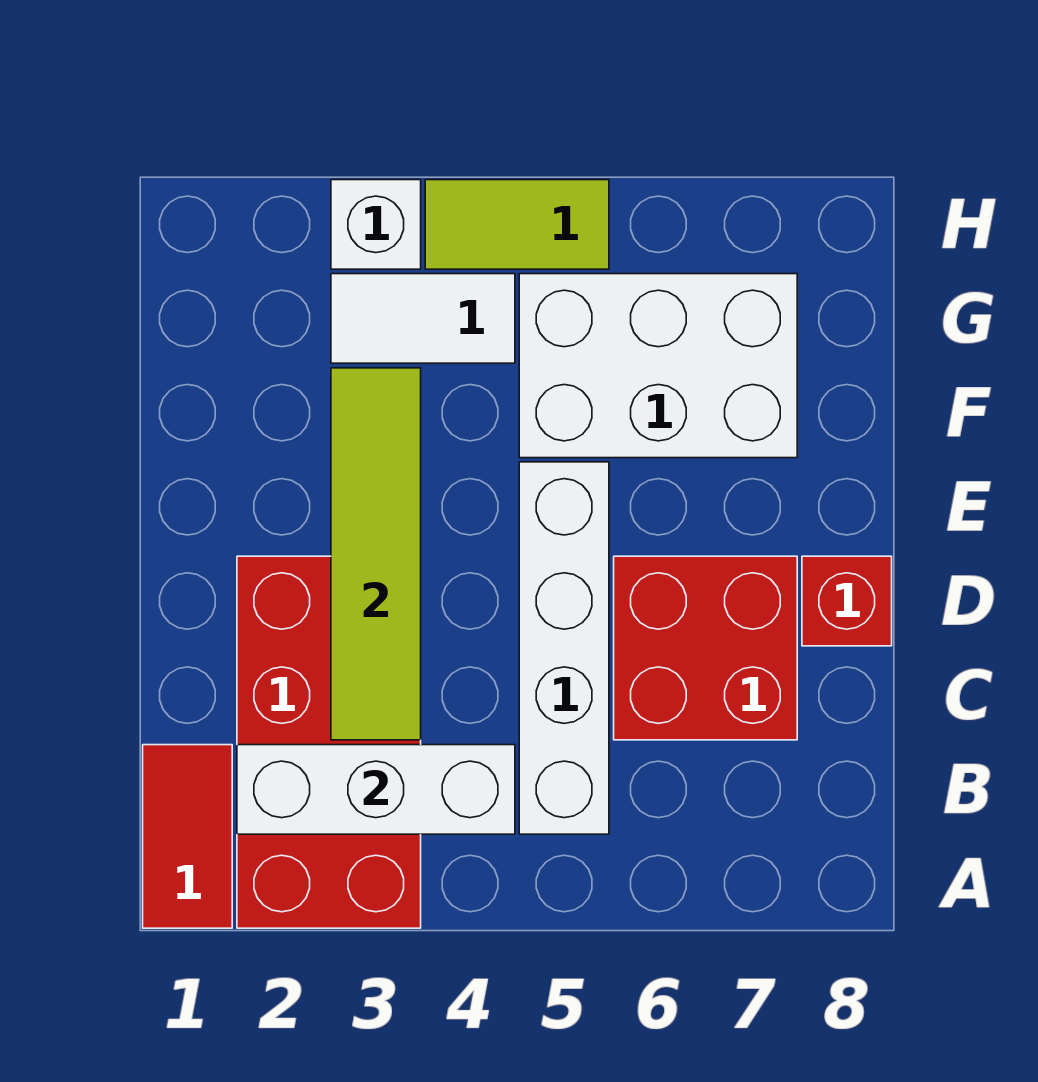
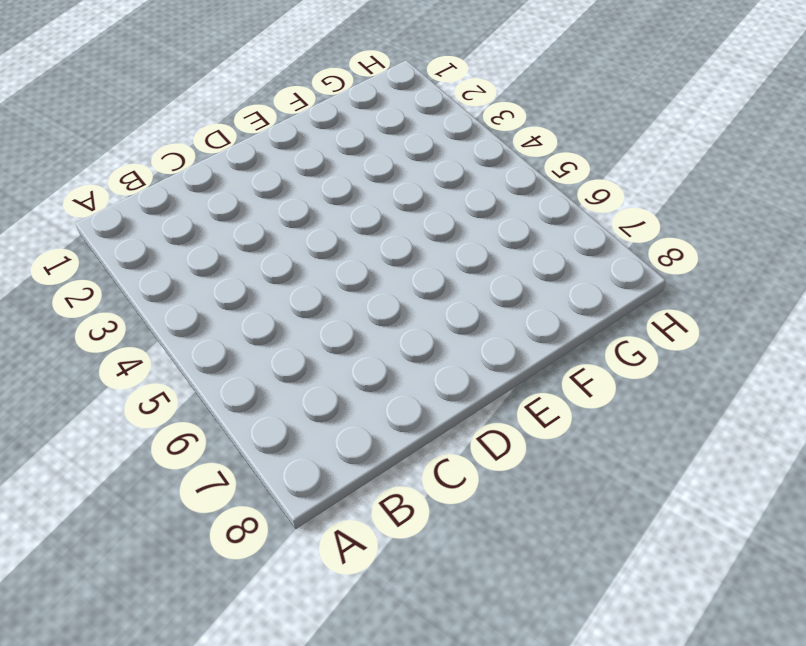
none -> red tile A1:B1 level 1
none -> red brick A2:D3 level 1

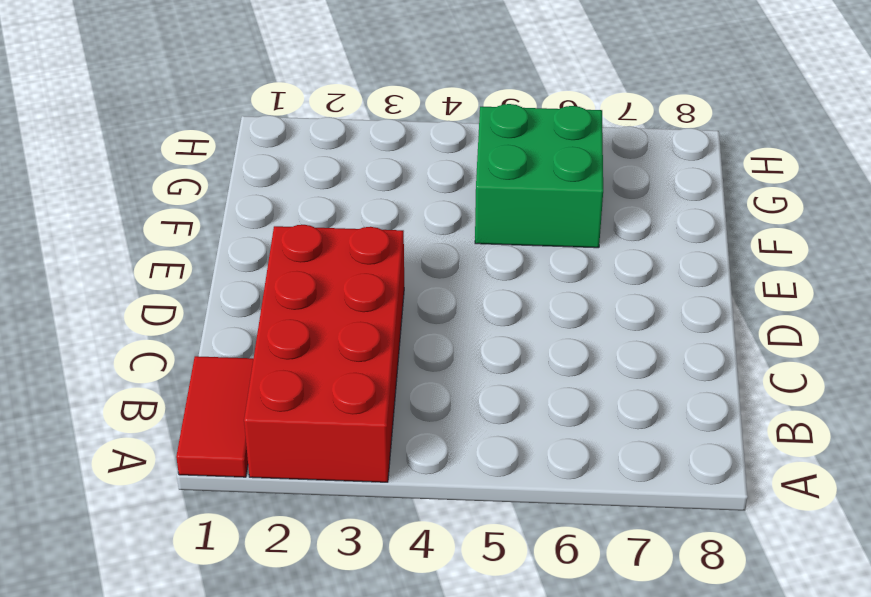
green brick F5:G6 level 1 -> white brick F5:G7 level 1
none -> white brick B5:E5 level 1
none -> red brick C6:D7 level 1

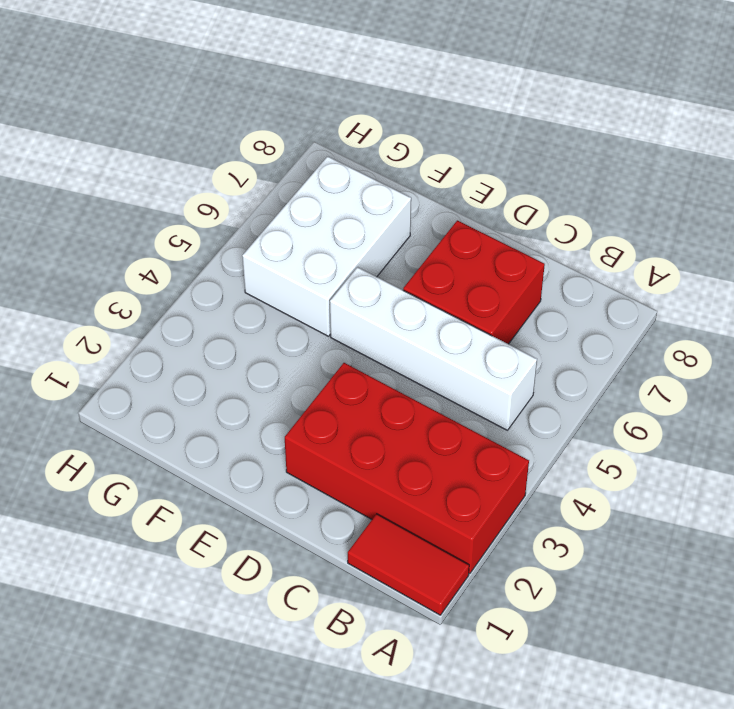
none -> red brick D8 level 1
none -> white tile G3:G4 level 1

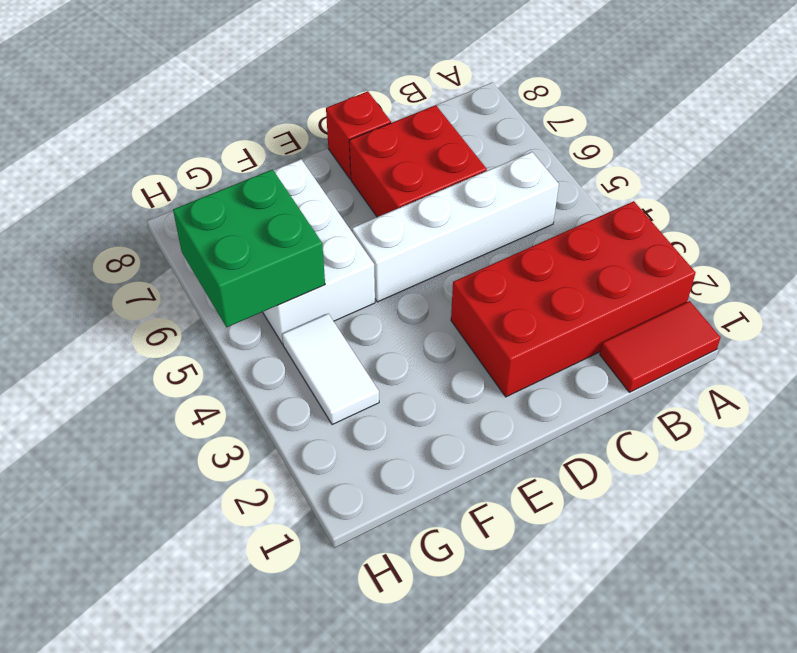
green brick G5:H6 level 2 -> none
none -> white brick H3 level 1
none -> lime tile H4:H5 level 1

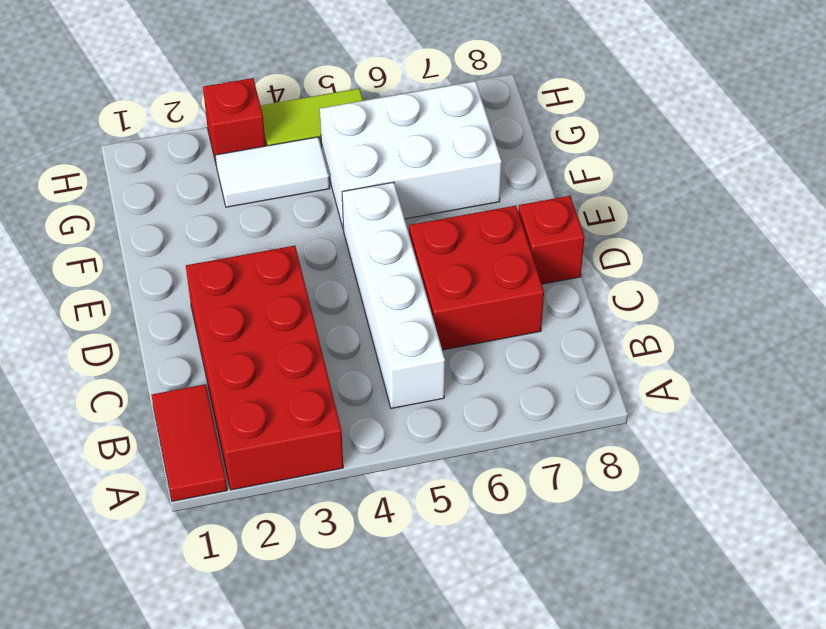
red brick H3 level 1 -> white brick H3 level 1
none -> white brick B2:B4 level 2
none -> lime tile C3:F3 level 2

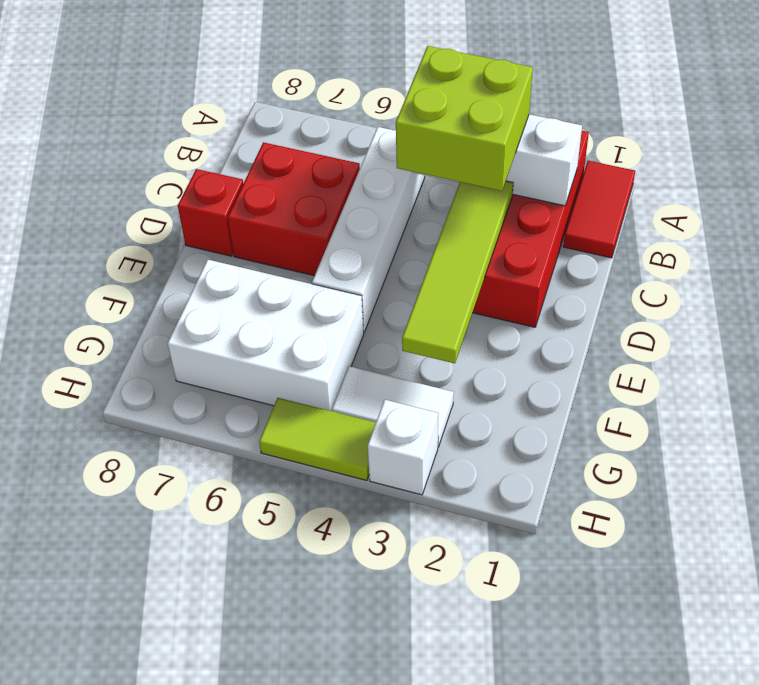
lime brick B3:C4 level 3 -> none

